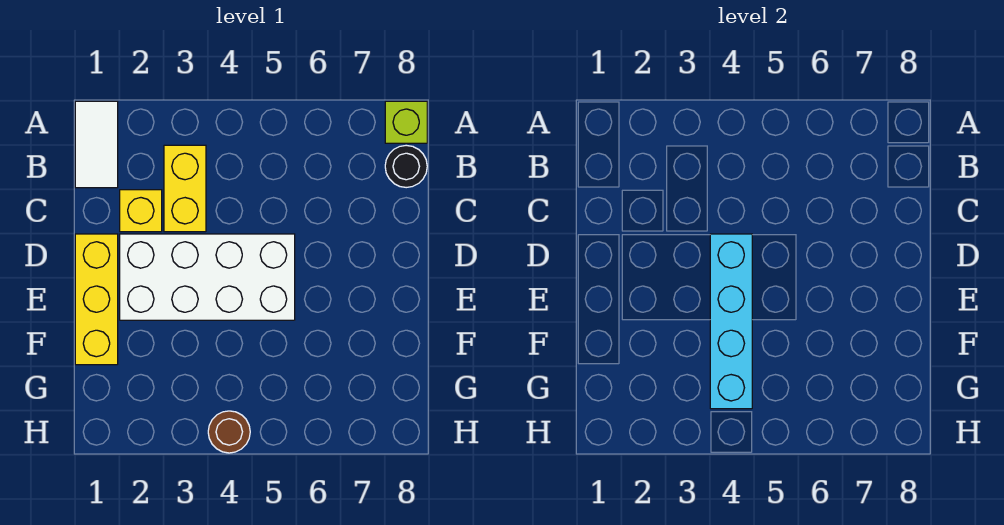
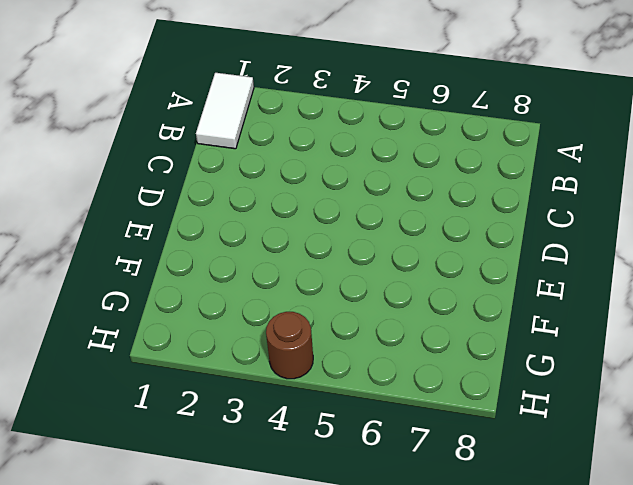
none -> lime brick A8 level 1
none -> yellow brick B3:C3 level 1

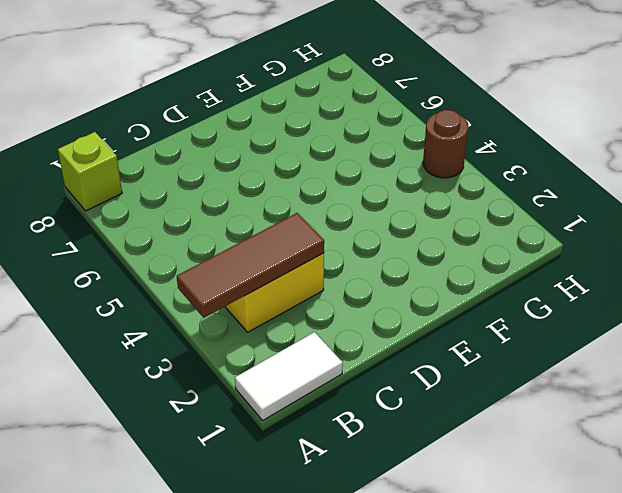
brown tile A3:C3 level 2 -> none
none -> black round brick B8 level 1
none -> yellow brick C2 level 1

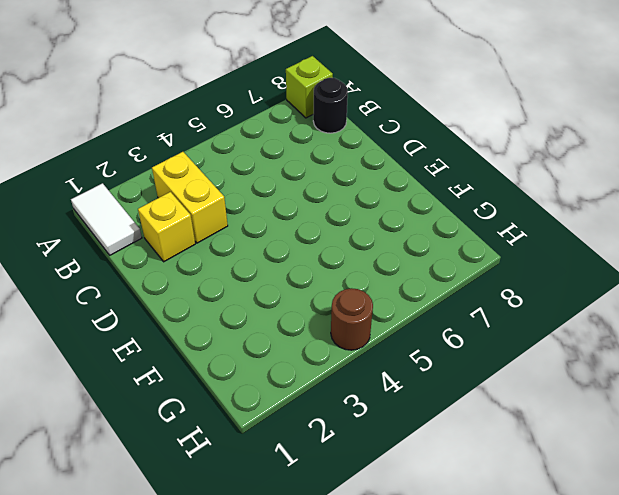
none -> yellow brick D1:F1 level 1
none -> white brick D2:E5 level 1

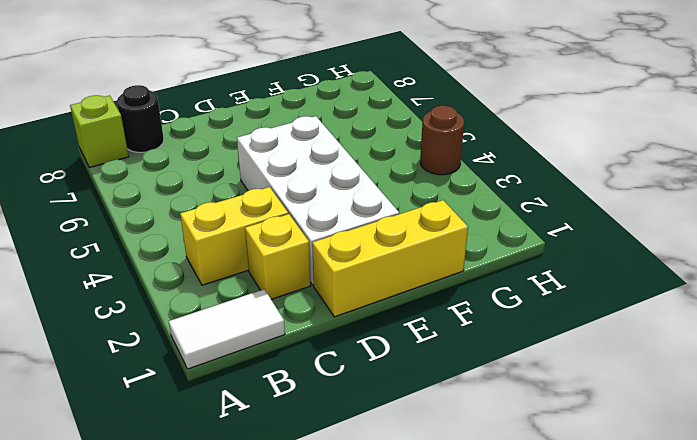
none -> cyan brick D4:G4 level 2

